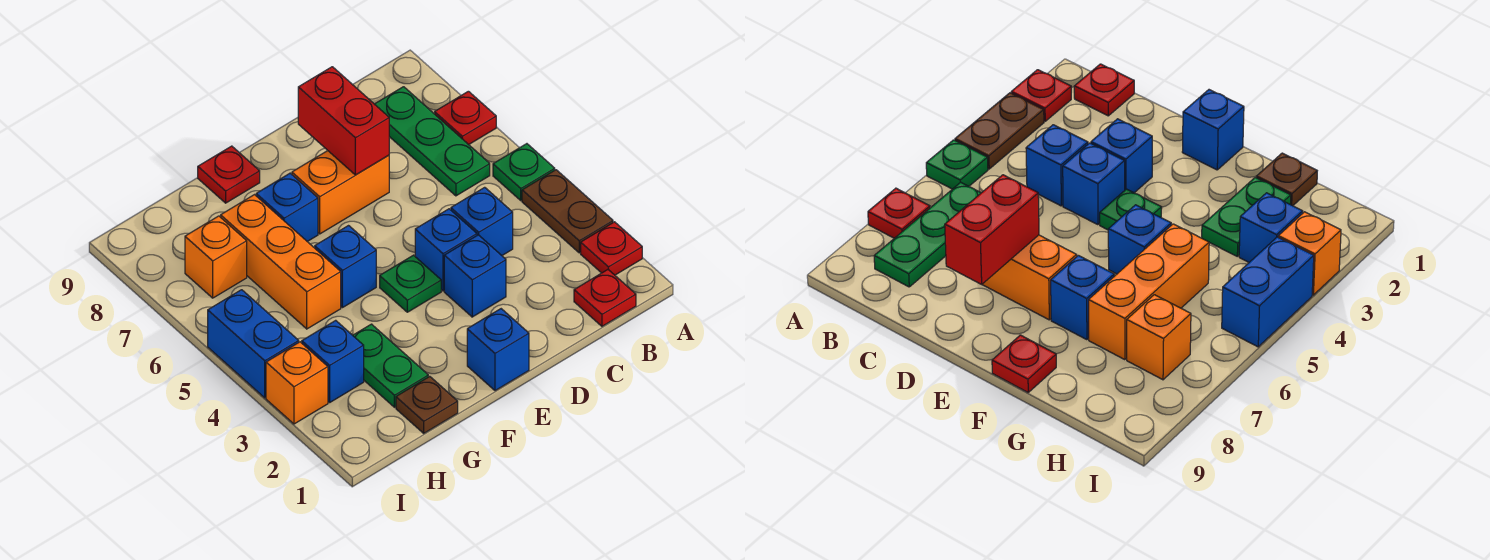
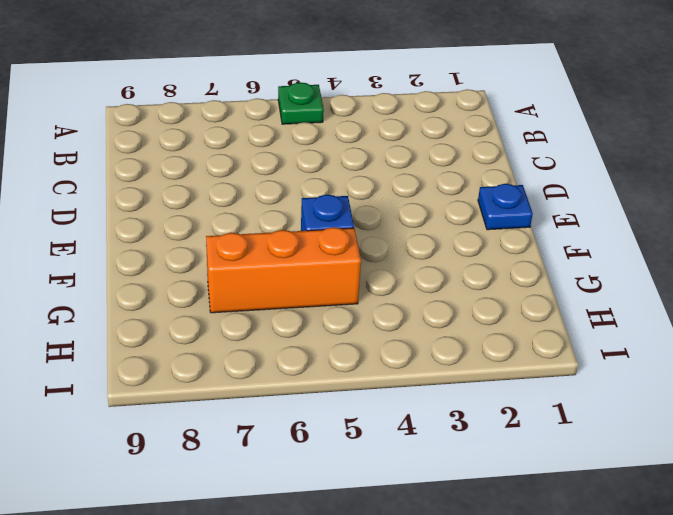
blue plate E1 level 1 -> blue brick E1 level 1
none -> red plate A2 level 1
none -> brown plate A3:A4 level 1
none -> red plate A7 level 1

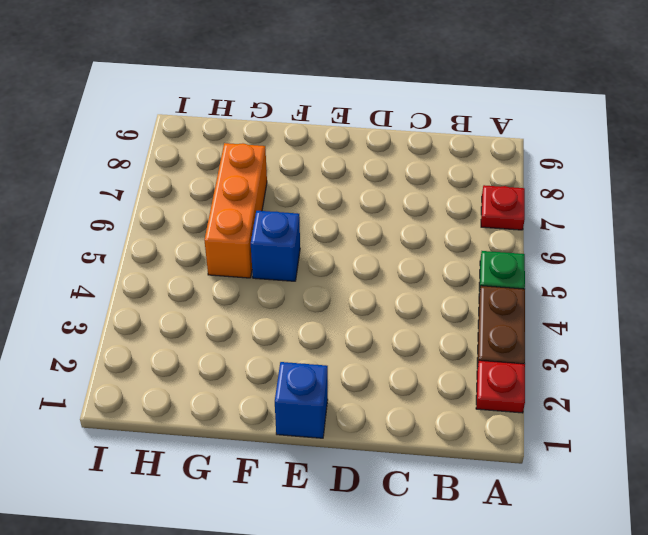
none -> red plate B1 level 1
none -> green plate B6:B8 level 1
none -> blue brick C4 level 1

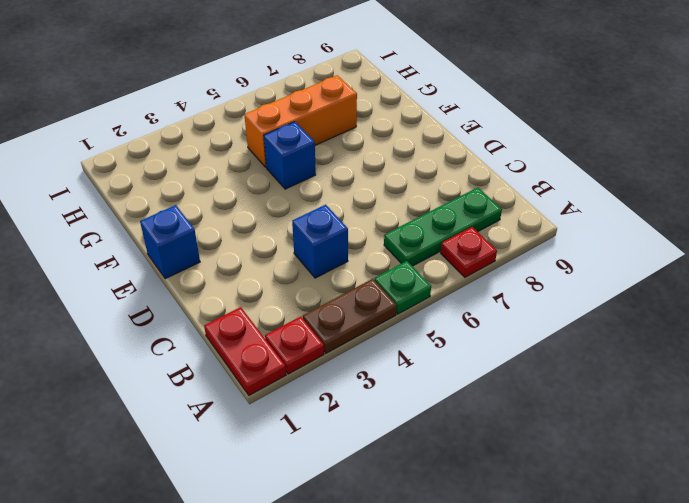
red plate A1:B1 level 1 -> red plate B1 level 1
none -> blue brick D3 level 1
none -> blue brick D4 level 1
none -> orange brick D7:E7 level 1

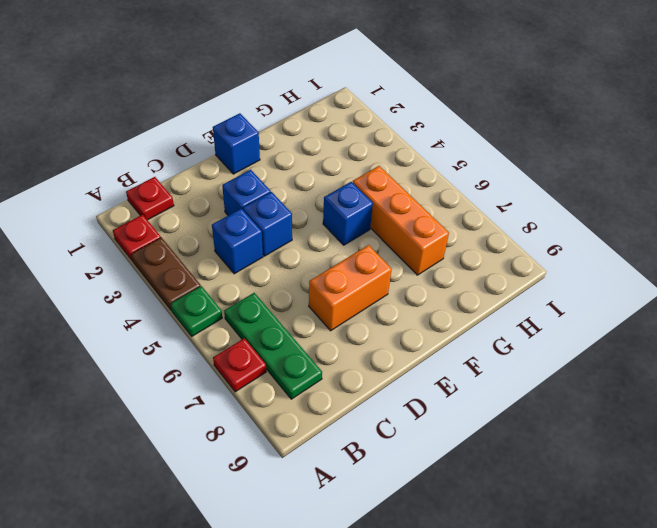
none -> green plate E4 level 1
none -> blue brick F7 level 1
none -> red plate F9 level 1

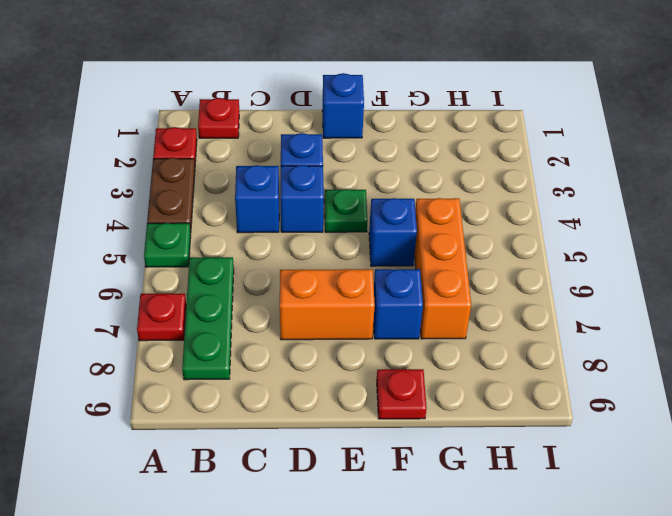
none -> brown plate G1 level 1
none -> green plate G2:G3 level 1
none -> blue brick H3 level 1

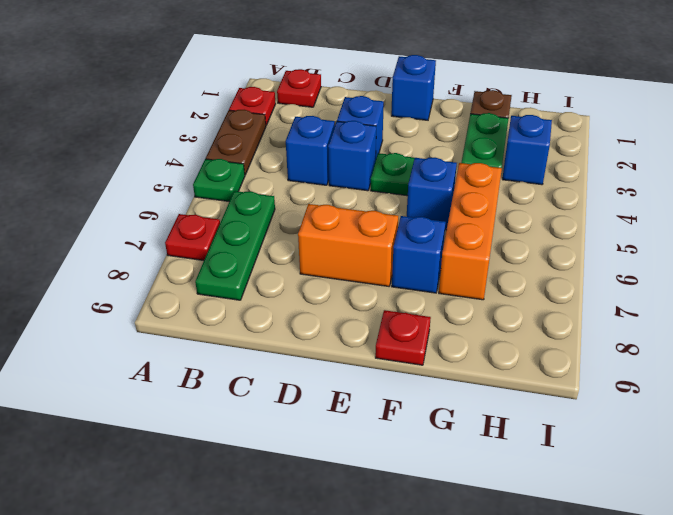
none -> orange brick H7 level 1
none -> orange brick I3 level 1
none -> blue brick I4:I5 level 1

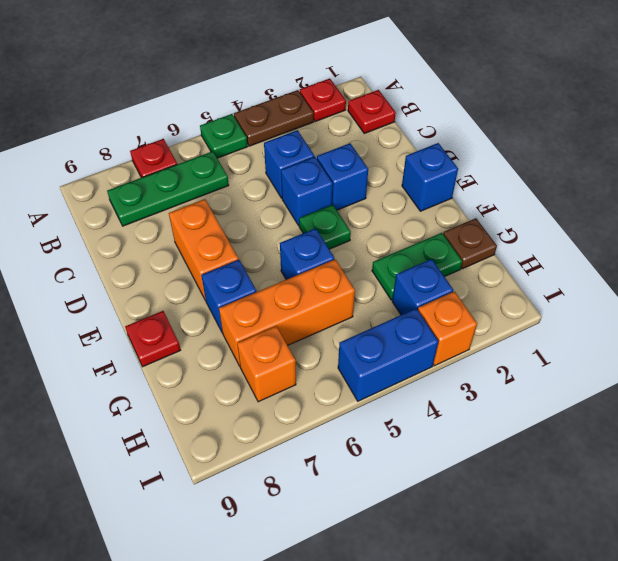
none -> red brick D7:D8 level 2

